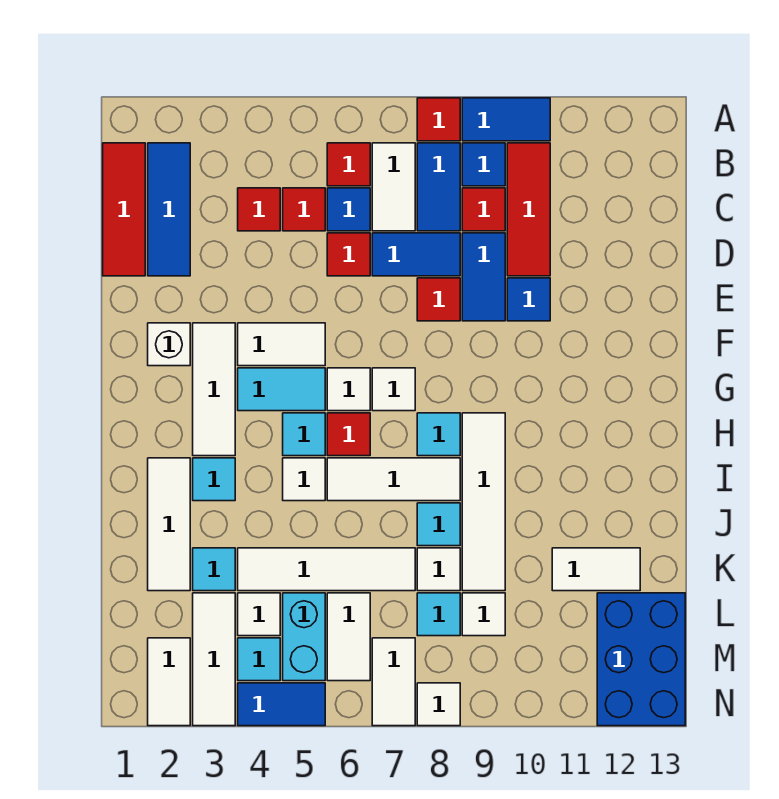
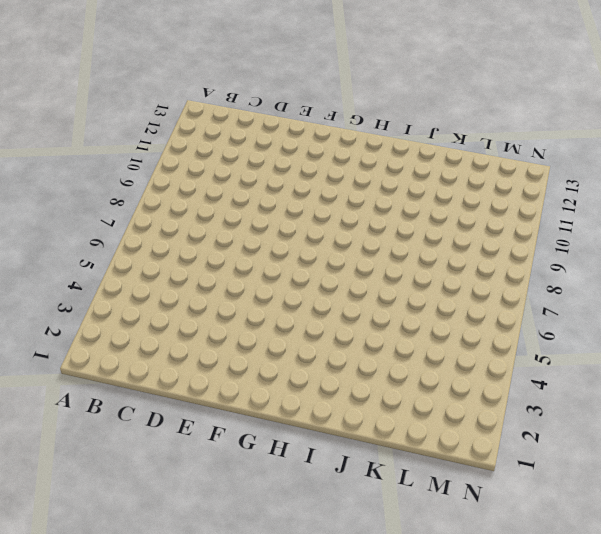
none -> red tile A8 level 1
none -> blue tile A9:A10 level 1
none -> red tile B1:D1 level 1
none -> blue tile B2:D2 level 1

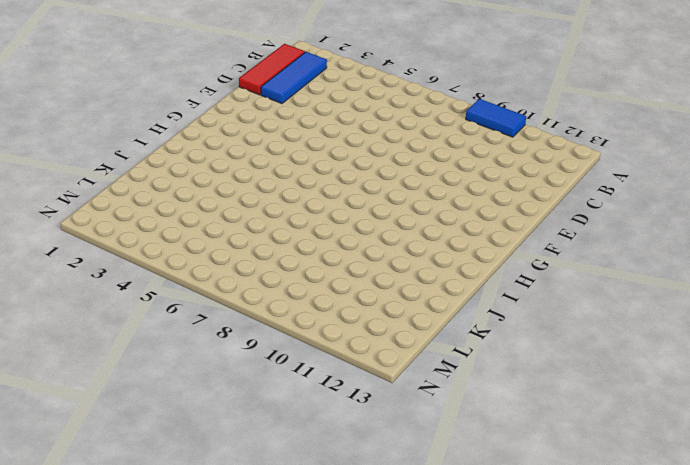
none -> red tile A8 level 1
none -> red tile B6 level 1
none -> white tile B7:C7 level 1
none -> blue tile B8:C8 level 1

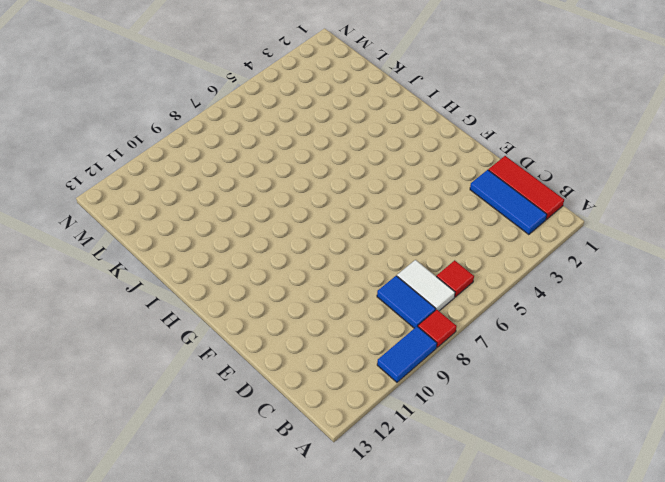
none -> blue tile B9 level 1
none -> red tile B10:D10 level 1
none -> red tile C4 level 1
none -> red tile C5 level 1

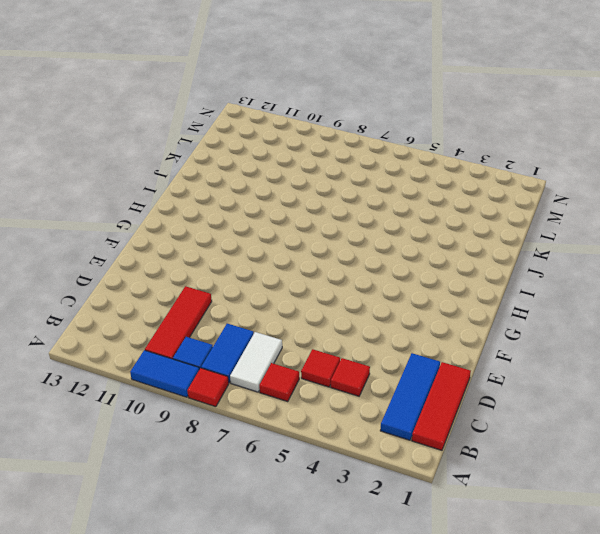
none -> blue tile C6 level 1
none -> red tile C9 level 1
none -> red tile D6 level 1
none -> blue tile D7:D8 level 1

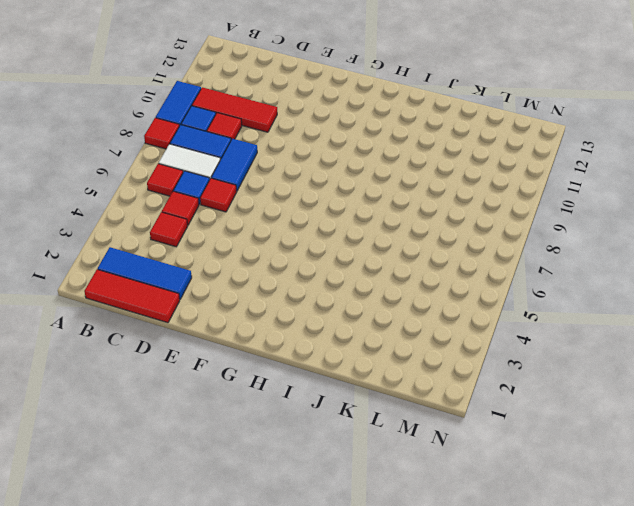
none -> blue tile D9:E9 level 1
none -> red tile E8 level 1
none -> blue tile E10 level 1
none -> white brick F2 level 1

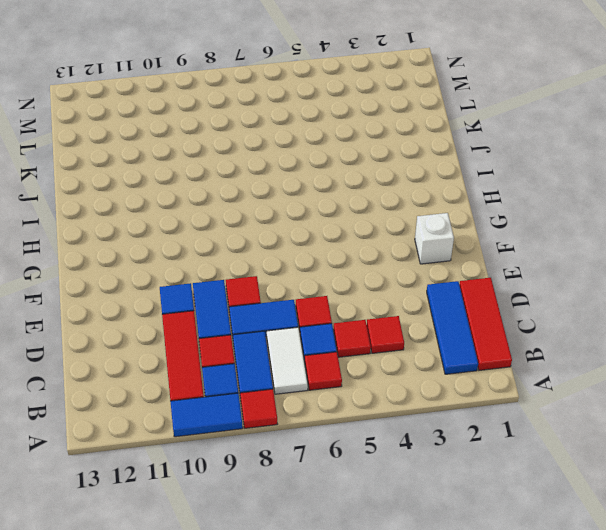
none -> white tile F3:H3 level 1
none -> white tile F4:F5 level 1
none -> cyan tile G4:G5 level 1
none -> white tile G6 level 1

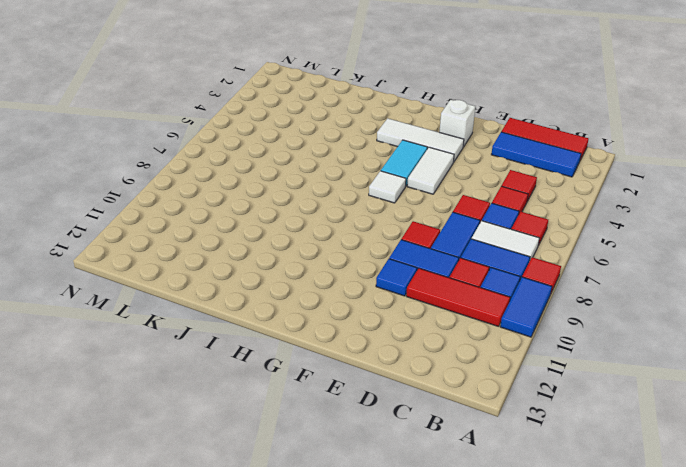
none -> white tile G7 level 1
none -> cyan tile H5 level 1
none -> red tile H6 level 1
none -> cyan tile H8 level 1

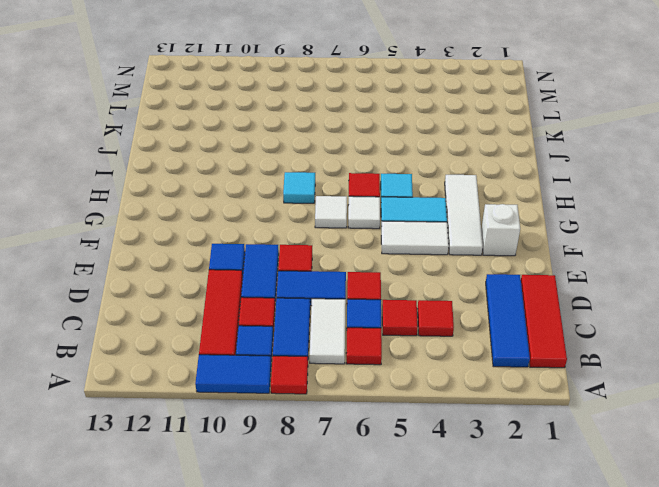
none -> white tile H9:K9 level 1
none -> white tile I2:K2 level 1
none -> cyan tile I3 level 1
none -> white tile I5 level 1

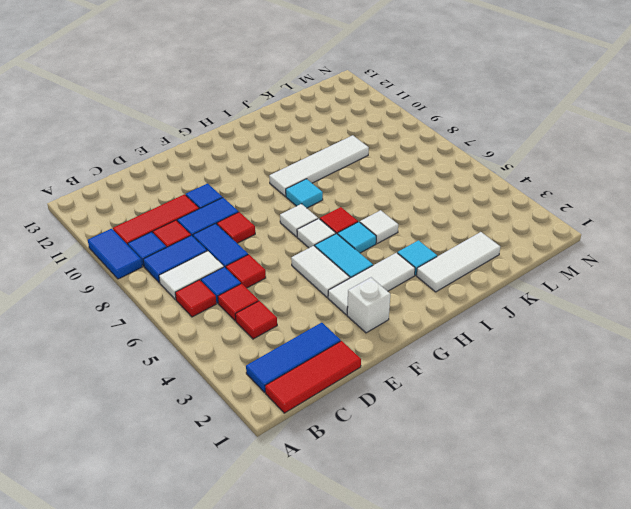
none -> red tile A8 level 1
none -> white tile I6:I8 level 1
none -> cyan tile J8 level 1
none -> cyan tile K3 level 1

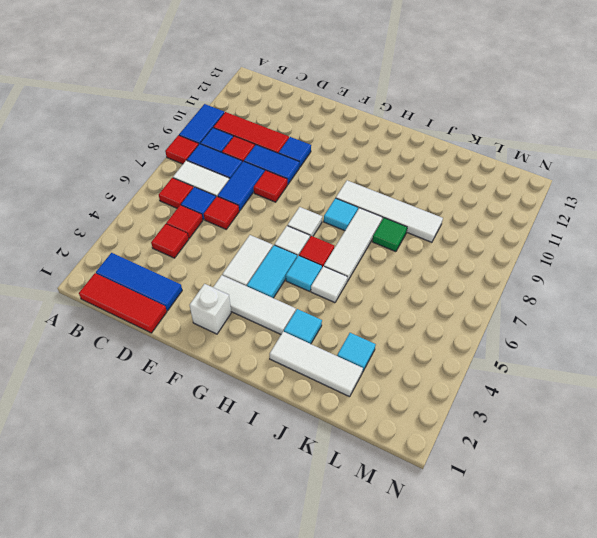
green tile J8 level 1 -> cyan tile J8 level 1
none -> white tile K4:K7 level 1
none -> white tile K8 level 1
none -> white tile K11:K12 level 1
none -> white tile L3:N3 level 1

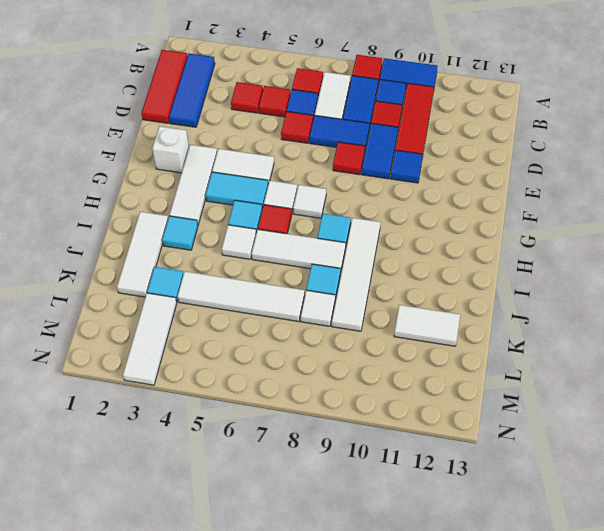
none -> white tile L4 level 1
none -> cyan brick L5:M5 level 1
none -> white tile L6:M6 level 1
none -> cyan tile L8 level 1

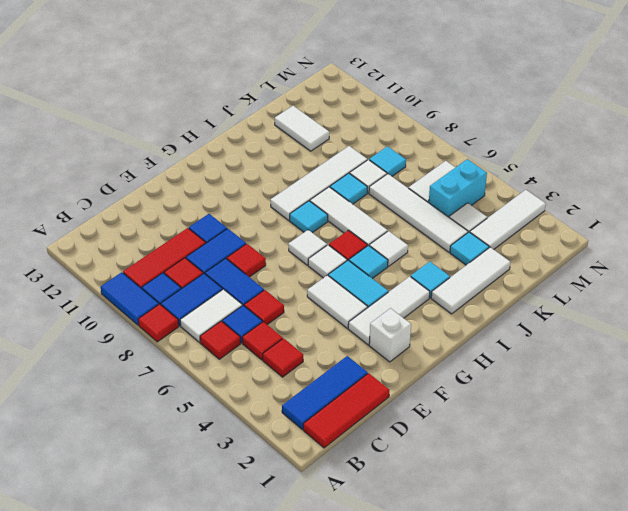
none -> white tile L9 level 1
none -> blue brick L12:N13 level 1
none -> white tile M2:N2 level 1
none -> cyan tile M4 level 1

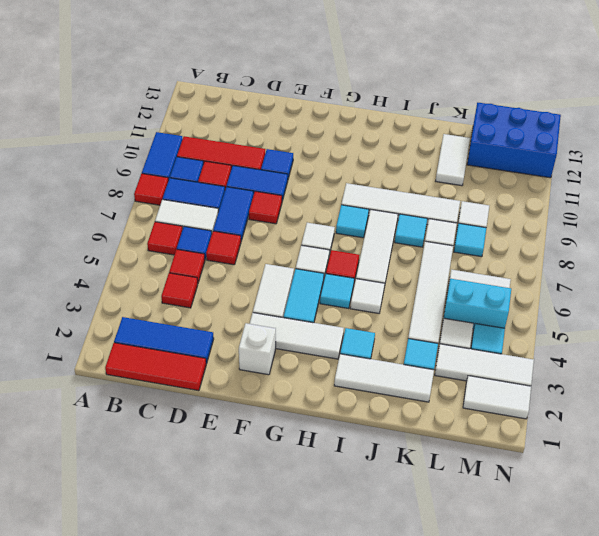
none -> white tile M7:N7 level 1
none -> blue tile N4:N5 level 1
none -> white tile N8 level 1

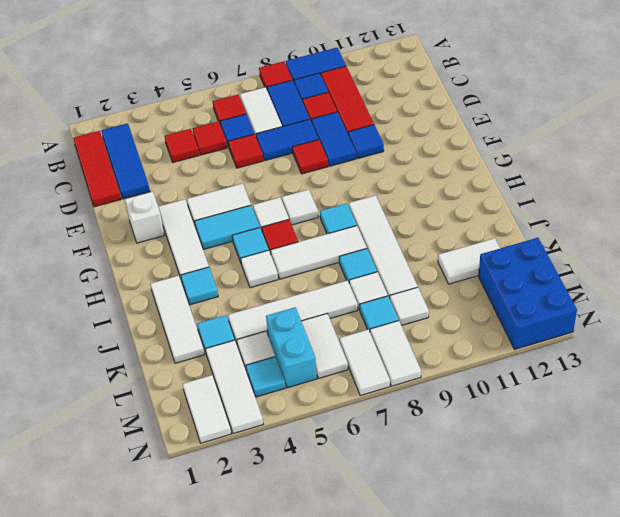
white tile M8:N8 level 1 -> white tile N8 level 1
none -> blue tile N4:N5 level 1

